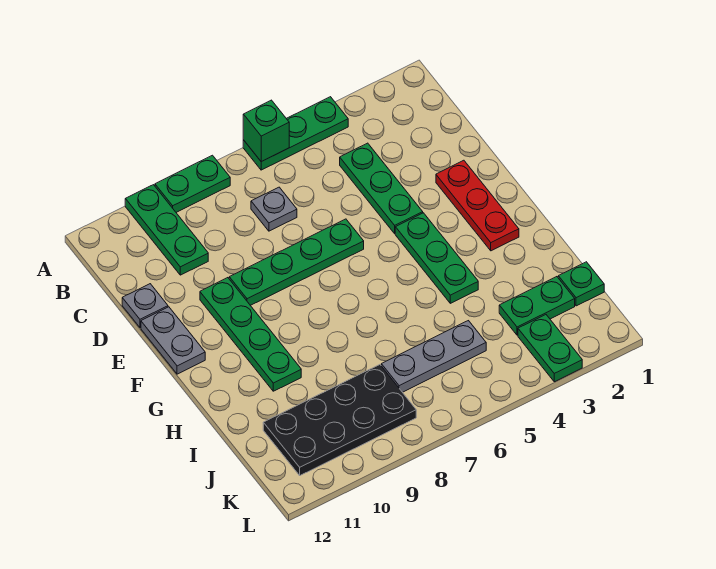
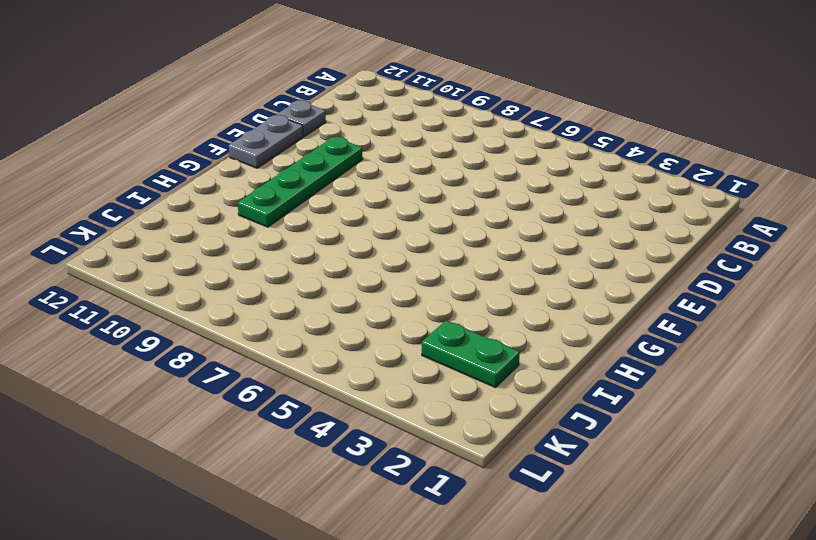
none -> green plate A4:A6 level 1
none -> green plate A8:A9 level 1
none -> green plate A10:C10 level 1

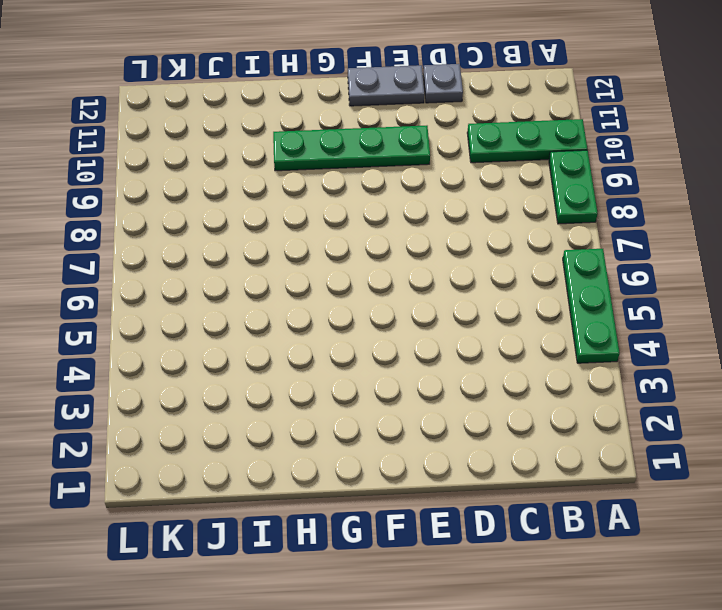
none -> green plate C4:E4 level 1
none -> grey plate C7 level 1
none -> red plate E2:G2 level 1

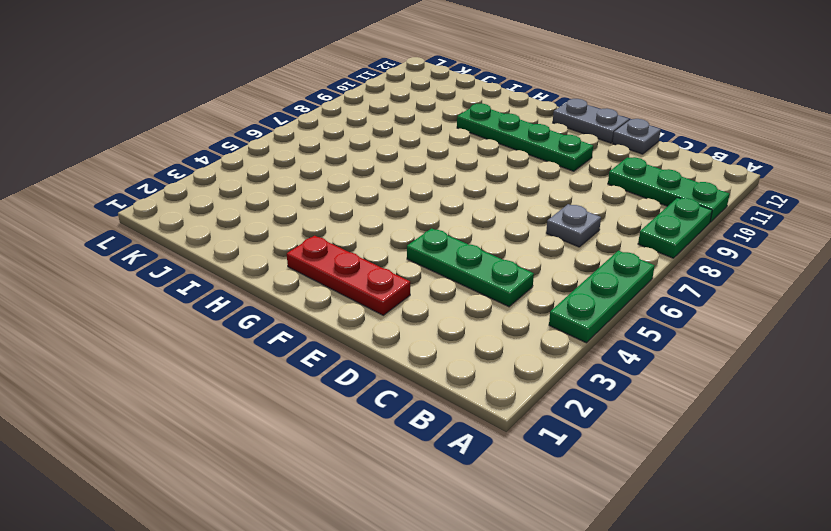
none -> green plate E6:E9 level 1
none -> green plate F4:H4 level 1
none -> green plate J1 level 1

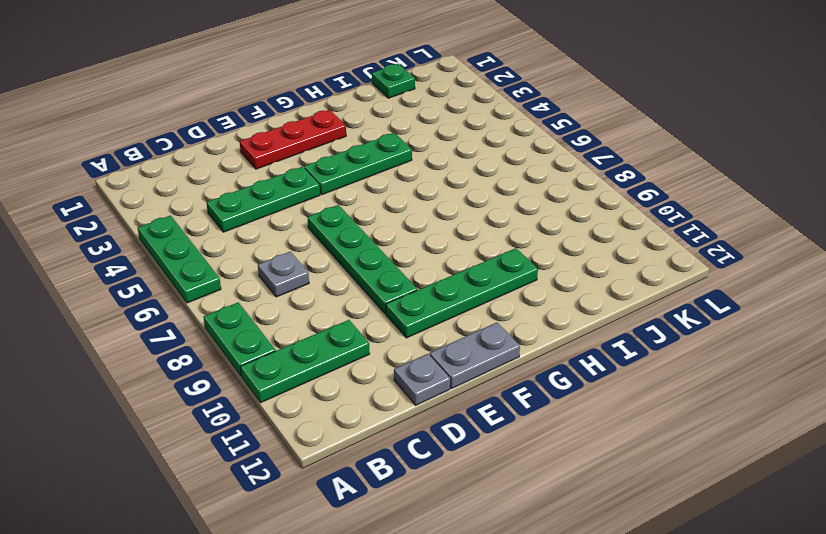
none -> green plate J2:J3 level 1
none -> grey plate J5:J7 level 1
none -> black plate J8:K11 level 1

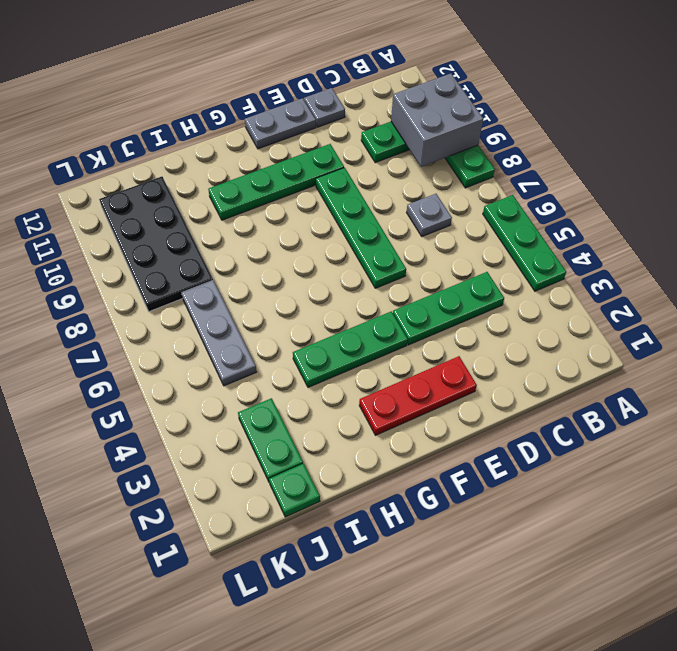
grey brick A9:B10 level 2 -> none
none -> green plate K3:L3 level 1
none -> green brick A6 level 2

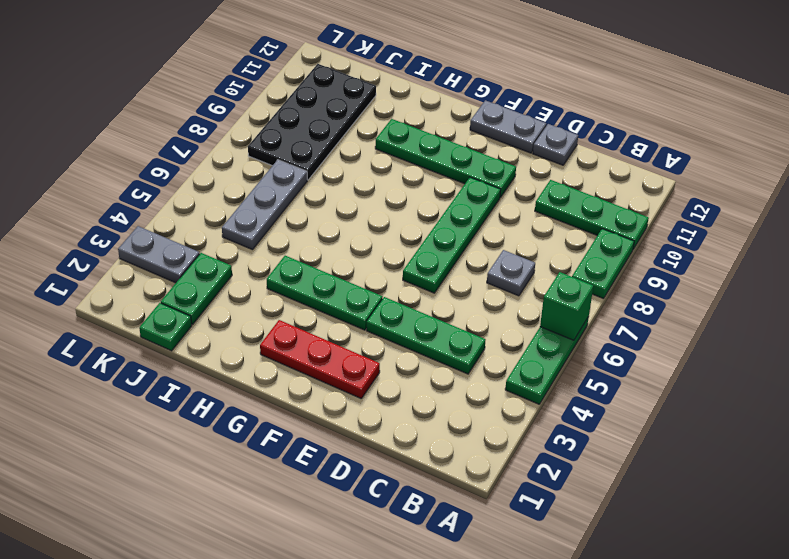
grey plate K3:L3 level 1 -> green plate K3:L3 level 1

